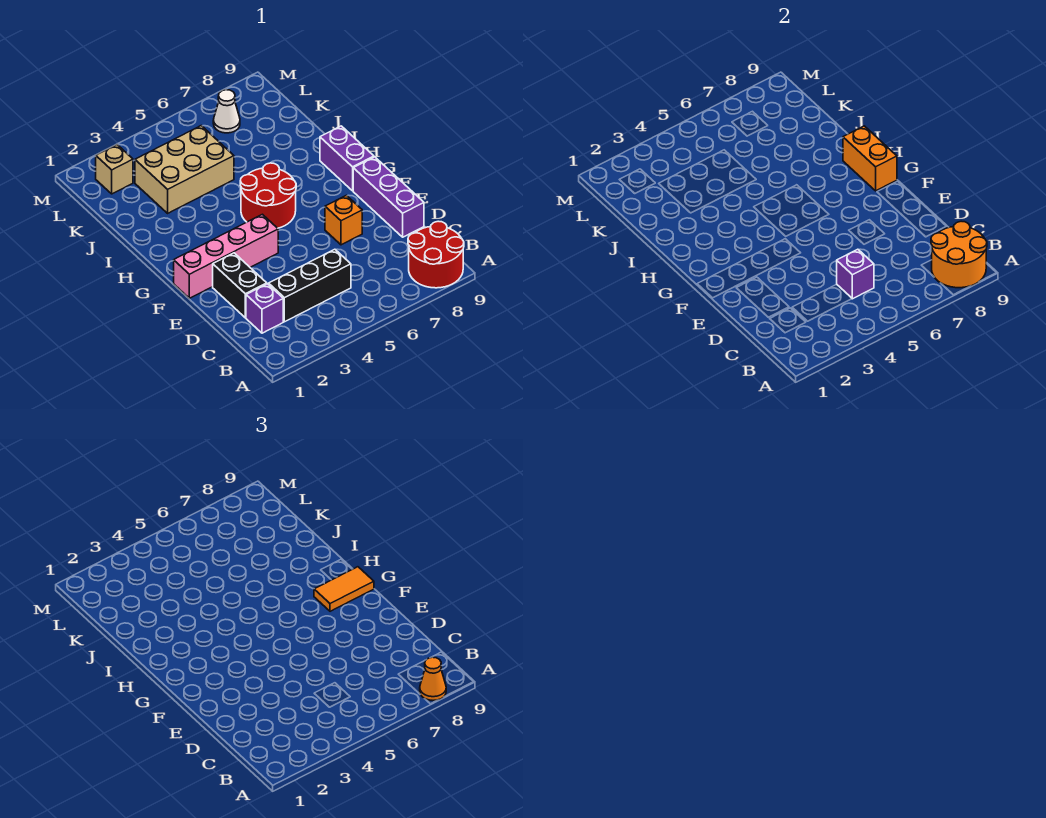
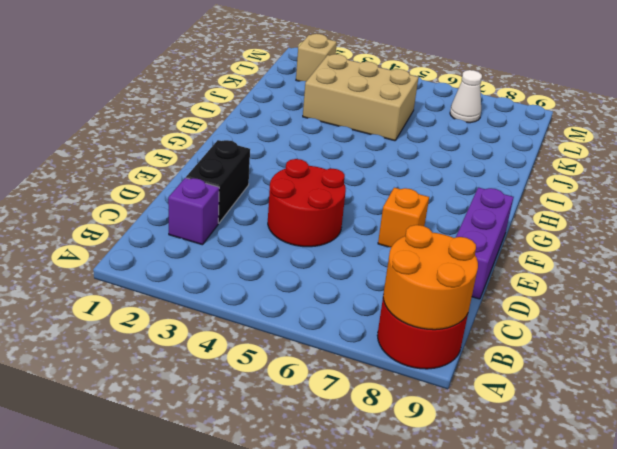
red round brick D4:E5 level 1 -> red round brick G5:H6 level 1
none -> black brick C3:C5 level 1
none -> pink brick F1:F4 level 1
none -> purple brick G9:H9 level 1

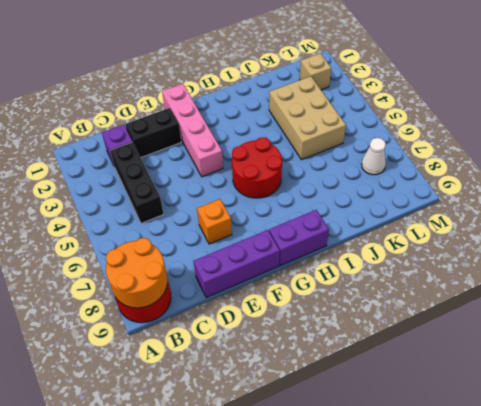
none -> purple brick C5 level 2
none -> orange brick G9:H9 level 2
none -> orange cone A8 level 3

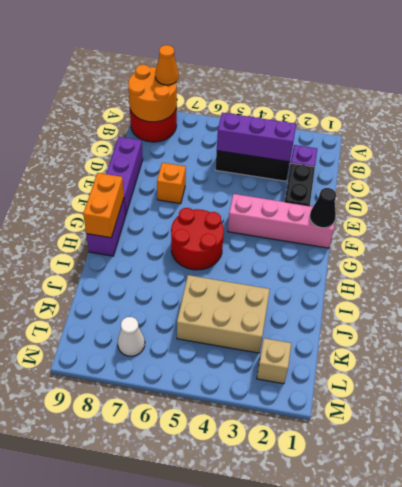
purple brick C3:C5 level 2 -> purple brick C5 level 2
black cone F1 level 2 -> none
none -> orange tile G8:G9 level 3

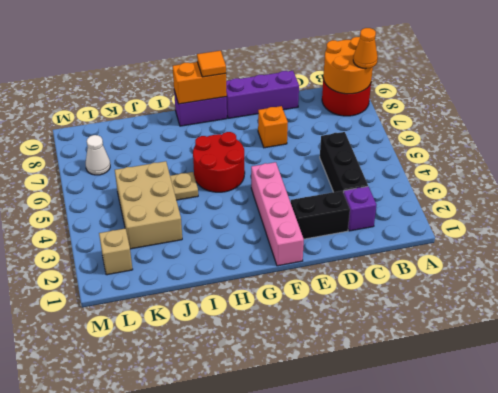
orange tile G9 level 3 -> orange tile G8:G9 level 3
tan plate I5 level 1 -> none
none -> purple brick C5 level 2

